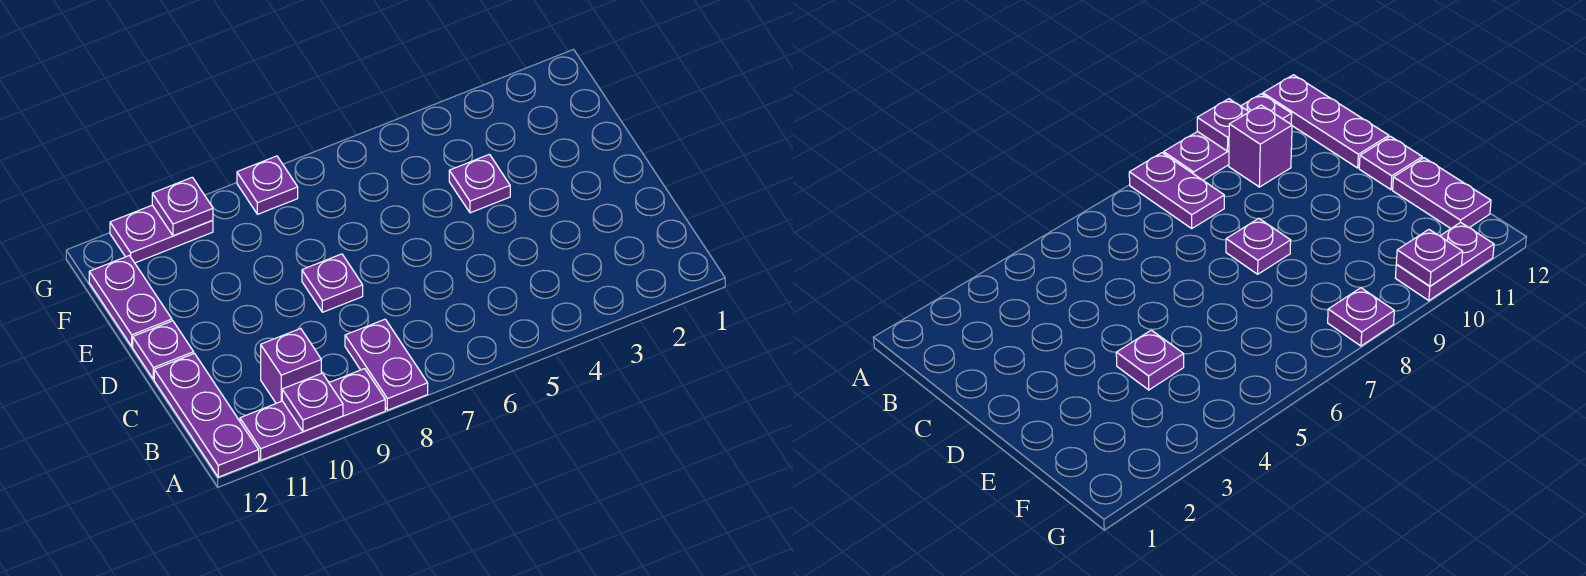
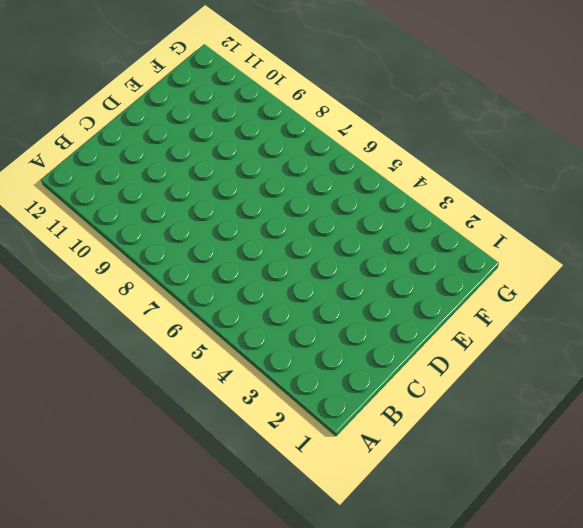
none -> purple plate A8:B8 level 1
none -> purple plate A9:A11 level 1
none -> purple plate A12:C12 level 1

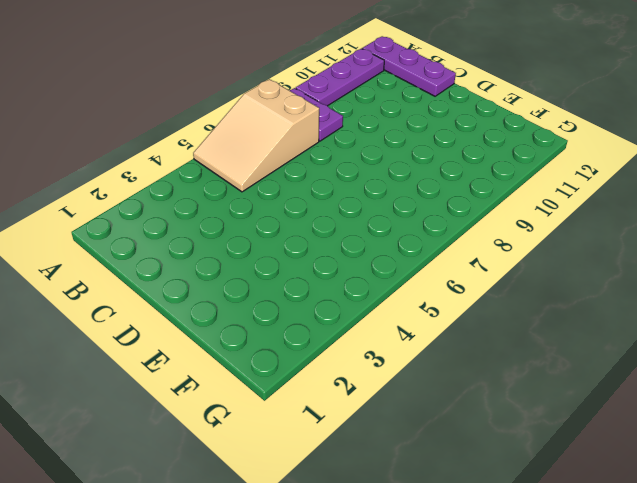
tan slope A5:B7 level 1 top 7 -> none
none -> purple brick B10 level 1
none -> purple plate D8 level 1
none -> purple plate D12 level 1

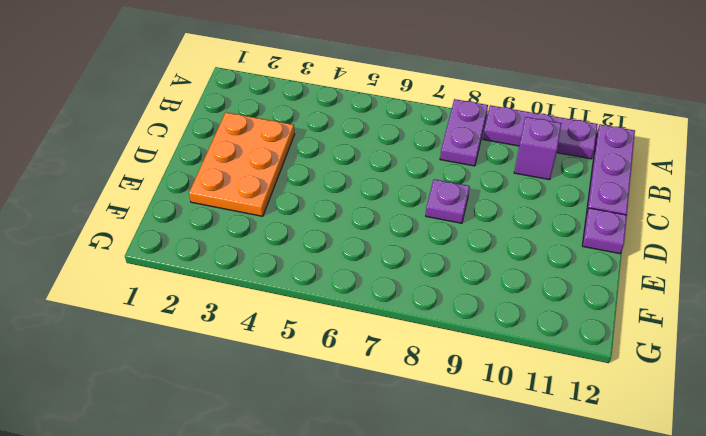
orange plate C2:E3 level 1 -> none
none -> purple plate E4 level 1
none -> purple plate E12:F12 level 1
none -> purple plate G8 level 1

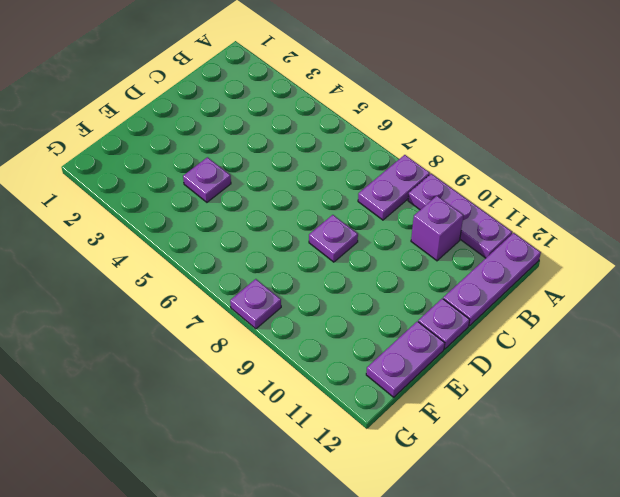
none -> purple plate G10:G11 level 1
none -> purple plate A10 level 2
none -> purple plate G10 level 2

